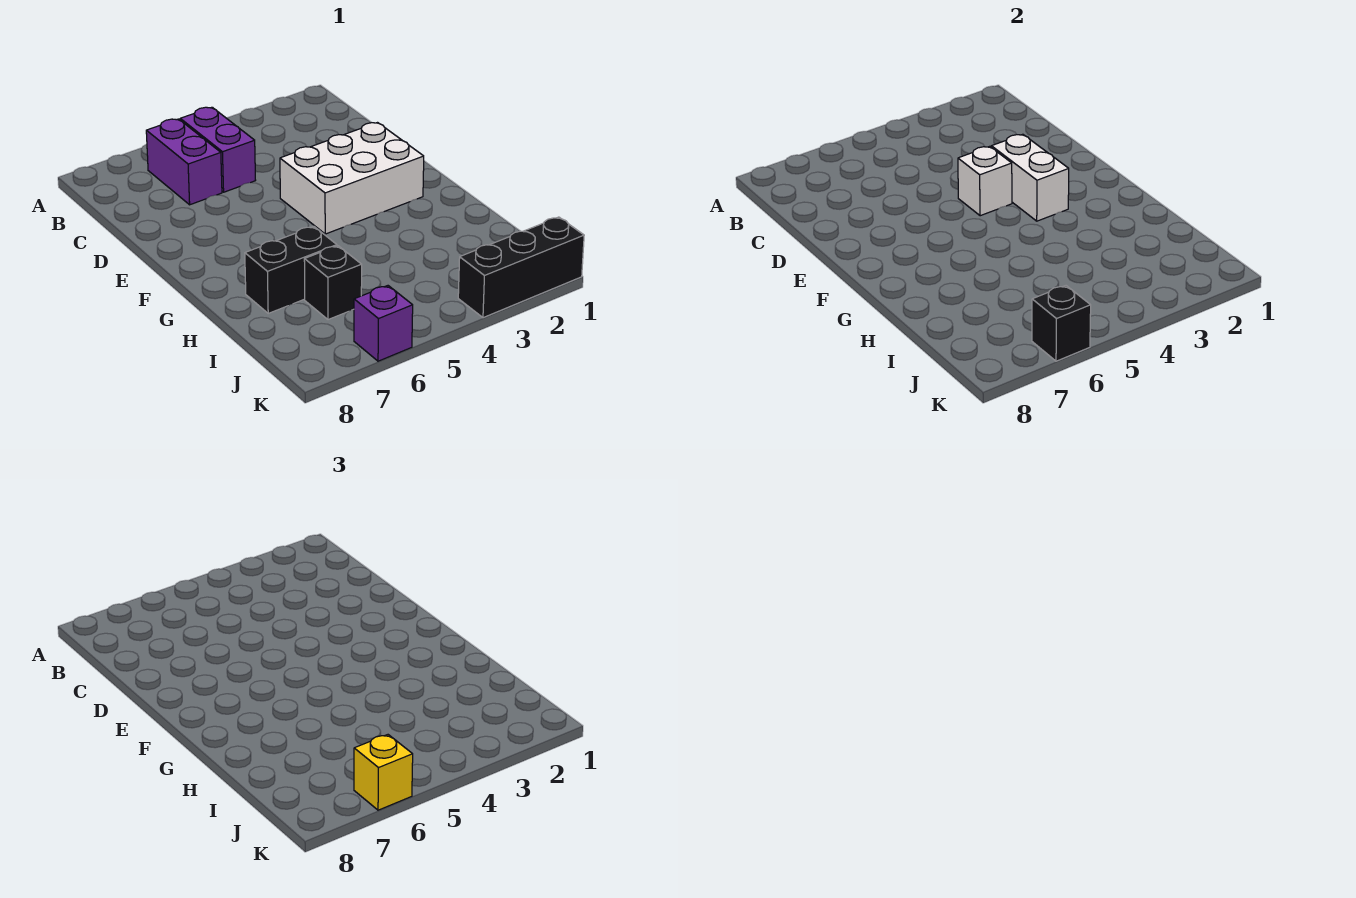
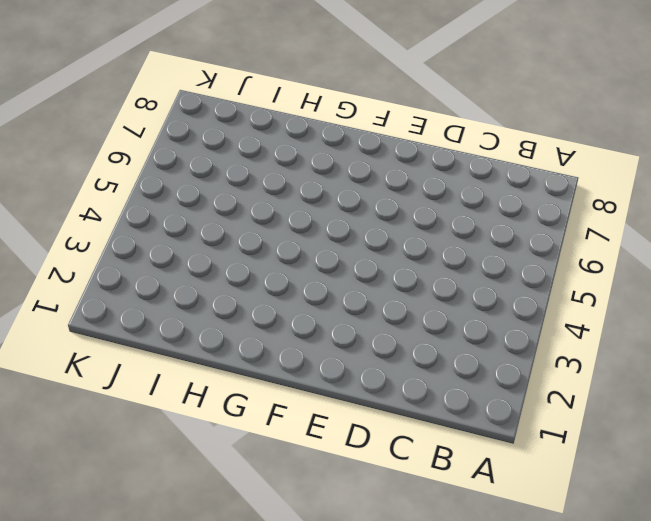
none -> purple brick B5:C5 level 1
none -> purple brick B6:C6 level 1

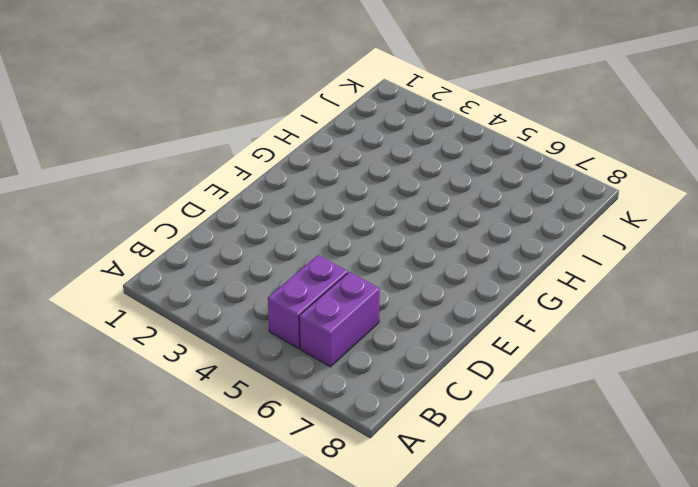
none -> white brick E2:F4 level 1
none -> black brick H6:H7 level 1

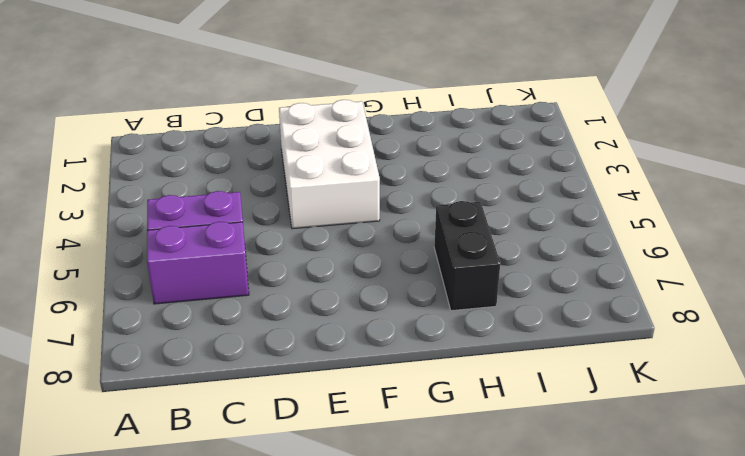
none -> black brick I6 level 1
none -> black brick K1:K3 level 1

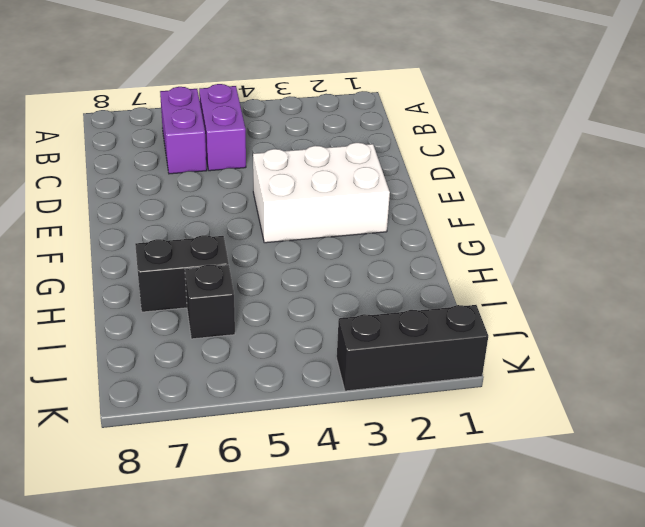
none -> purple brick K6 level 1
none -> white brick E3:F3 level 2

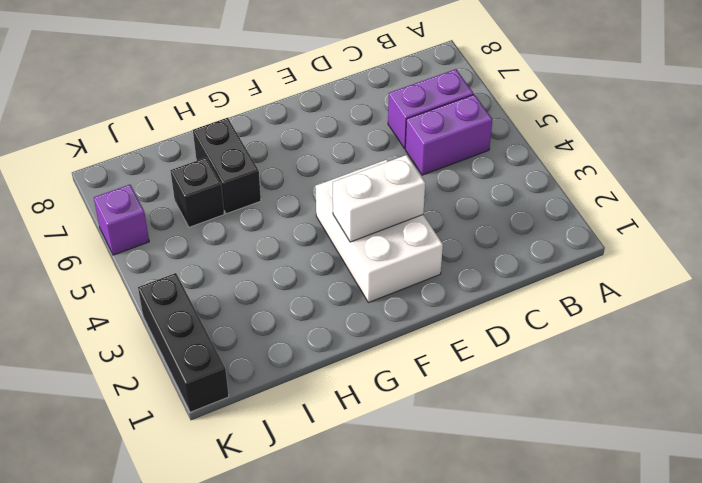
none -> white brick E4 level 2
none -> black brick K6 level 2

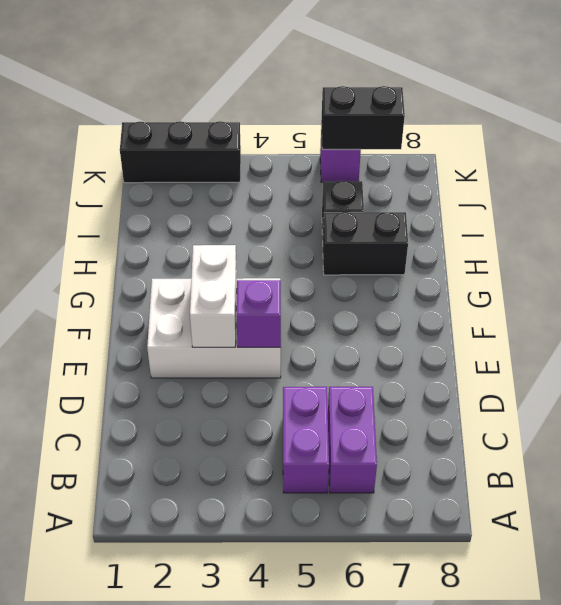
purple brick E4 level 2 -> white brick E4 level 2
black brick K6:K7 level 2 -> black brick K6 level 2
none -> yellow brick K6 level 3

